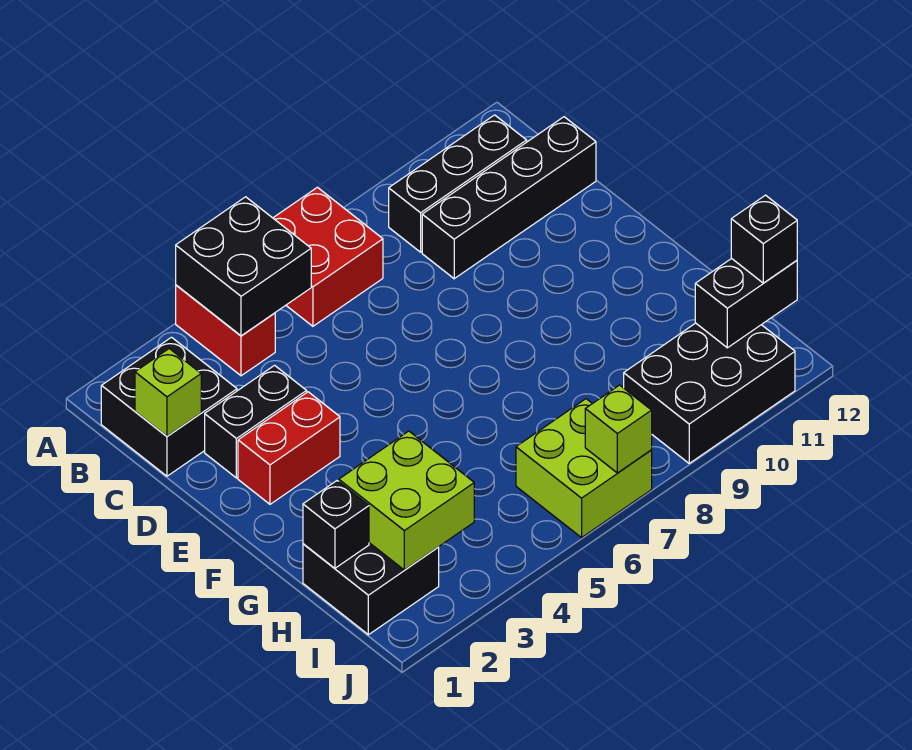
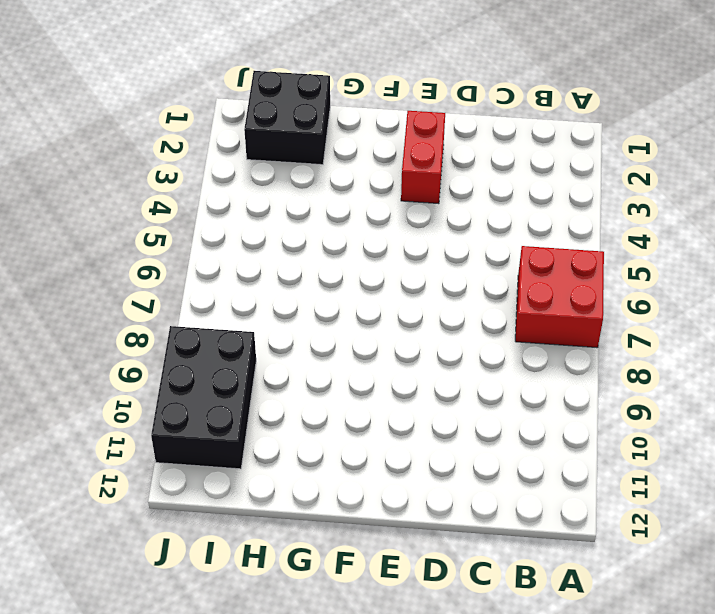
none -> red brick A4:B4 level 1
none -> black brick B1:C2 level 1
none -> black brick B9:B11 level 1

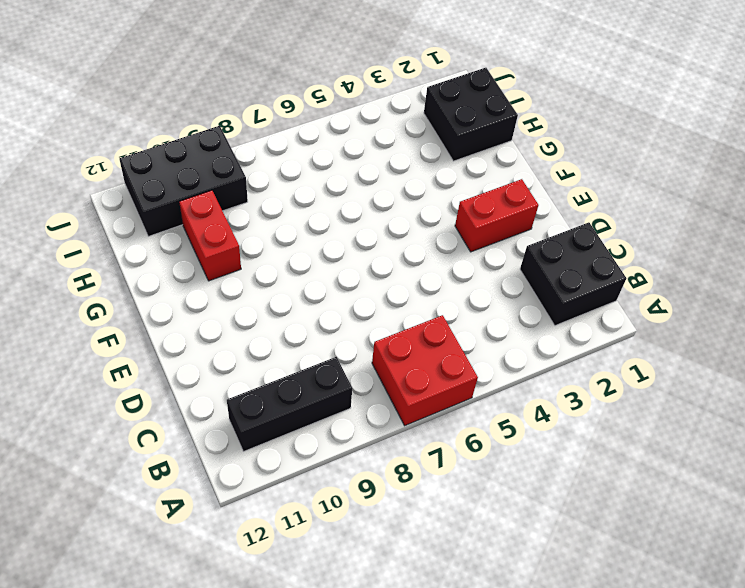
red brick G10:H10 level 1 -> red brick A4:B4 level 1
none -> black brick C9:C12 level 1
none -> black brick D2:D3 level 1
none -> lime brick I6:J7 level 1

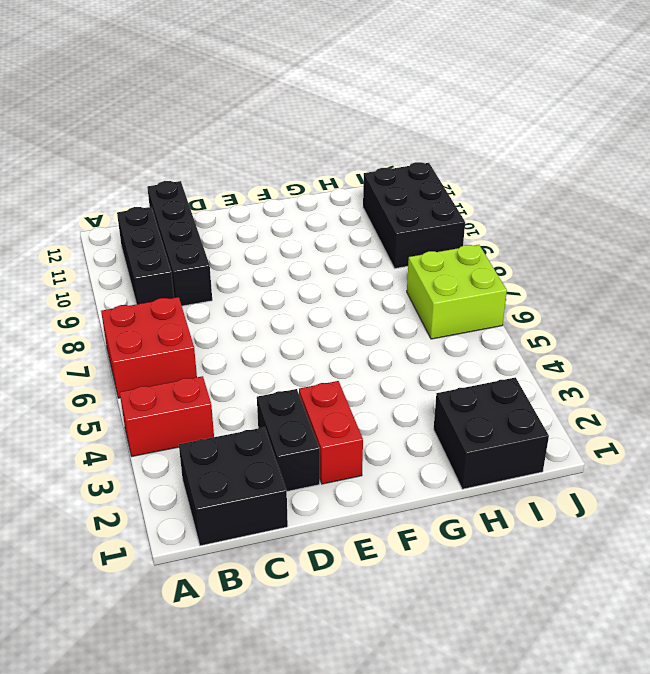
none -> black brick A4:B5 level 2
none -> lime brick C1 level 2
none -> black brick H1 level 2

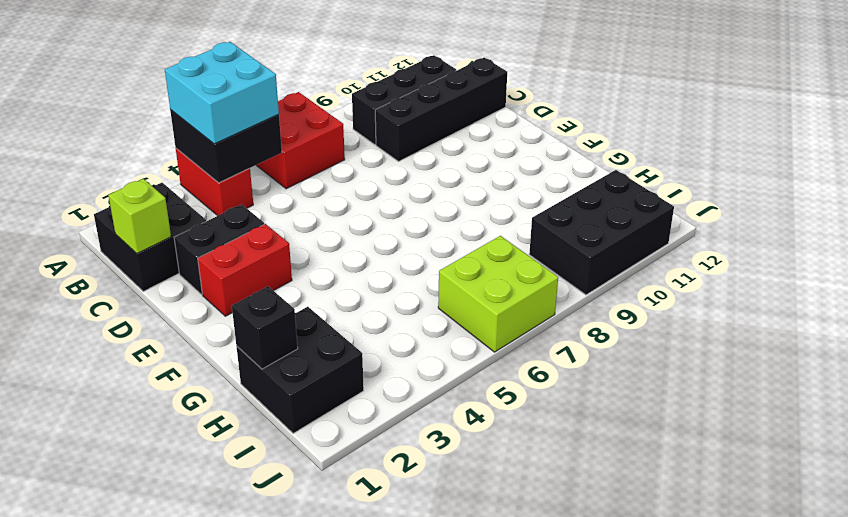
cyan brick A4:B5 level 3 -> none
none -> lime brick H2:I3 level 2
none -> black brick I11:I12 level 2
none -> lime brick J7 level 2

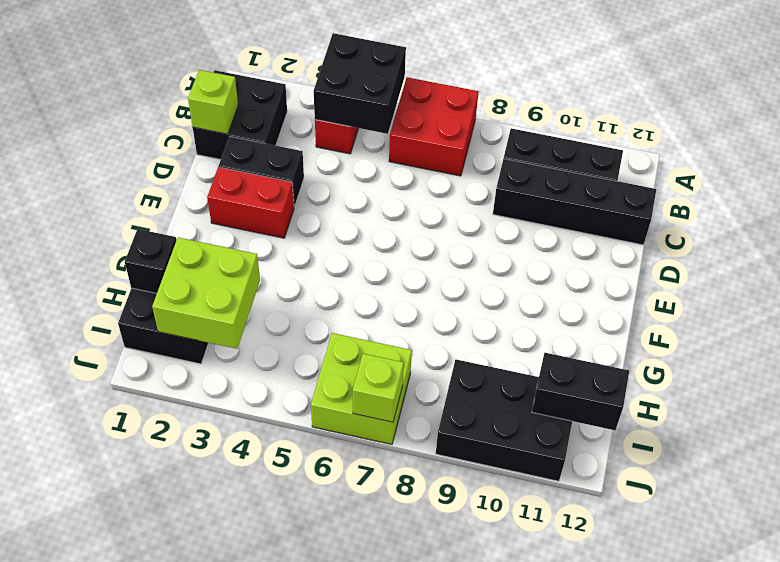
none -> black brick I12 level 3

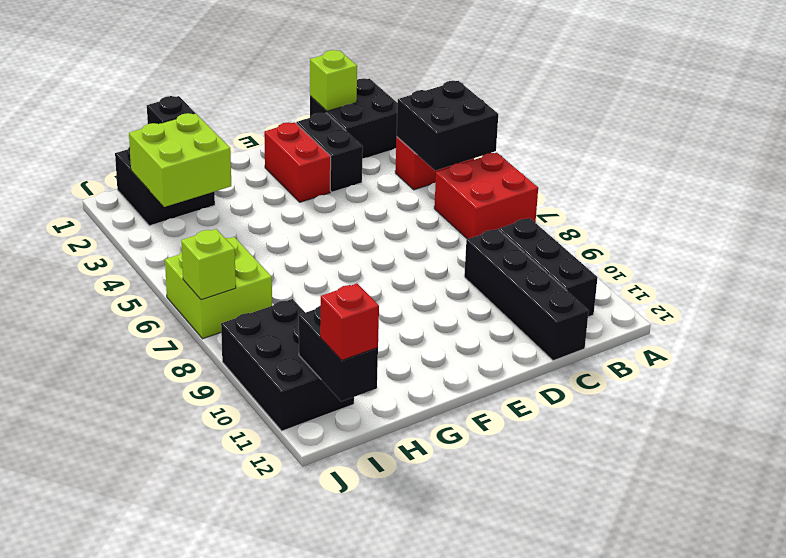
red brick I12 level 3 -> black brick I12 level 3

